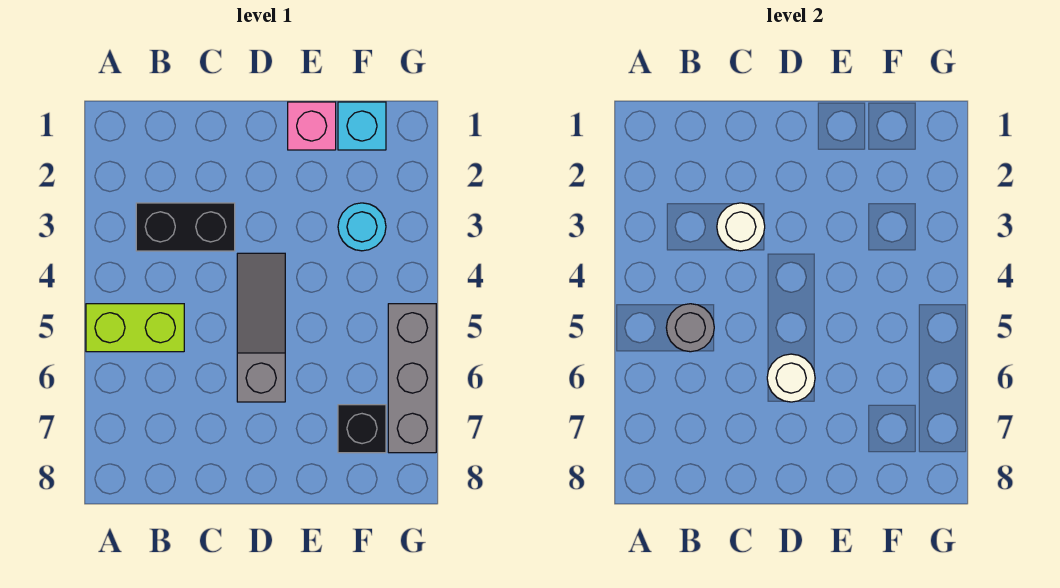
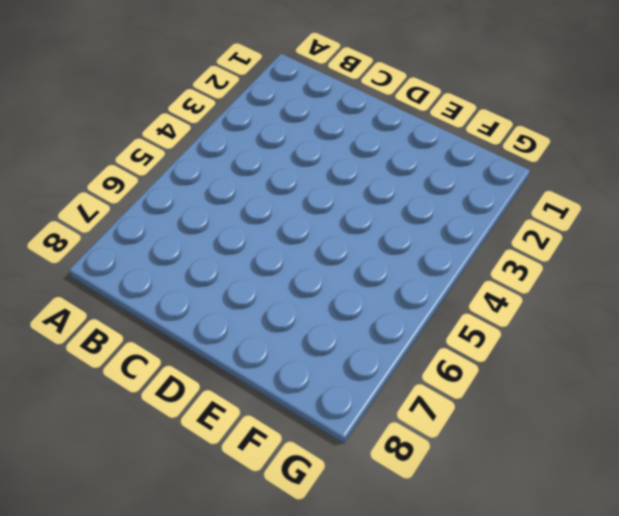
none -> lime brick A5:B5 level 1
none -> black brick B3:C3 level 1

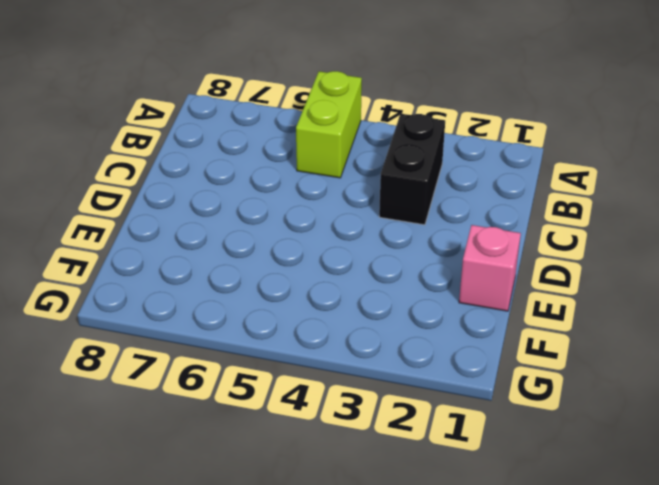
none -> grey slope D4:D6 level 1 top 6
none -> cyan brick F1 level 1

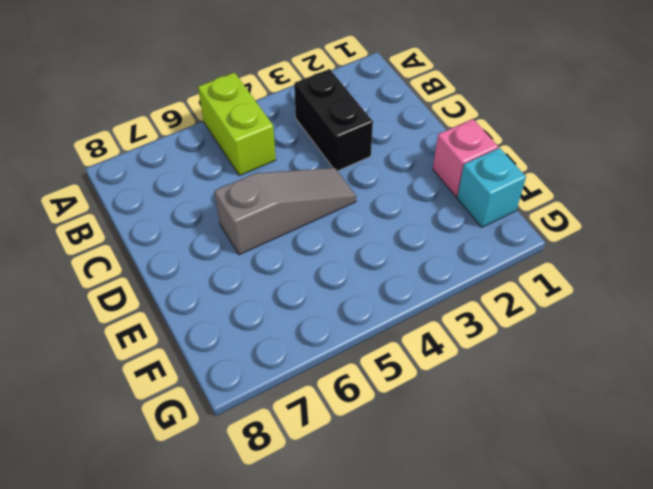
none -> cyan round brick F3 level 1
none -> black brick F7 level 1

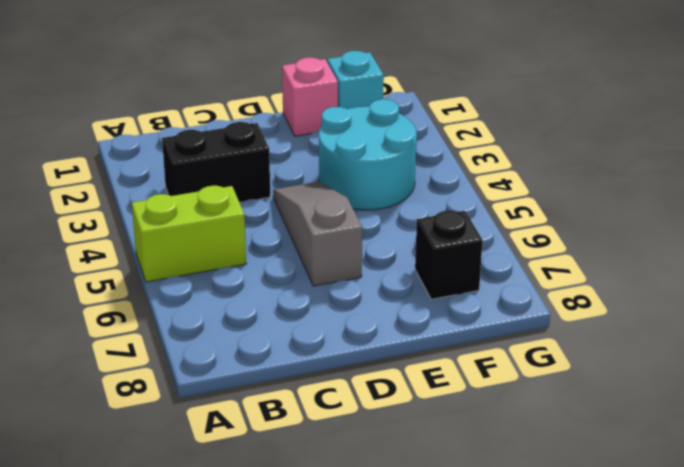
cyan round brick E3:F4 level 1 -> cyan round brick F3 level 1
none -> grey brick G5:G7 level 1
none -> grey round brick B5 level 2

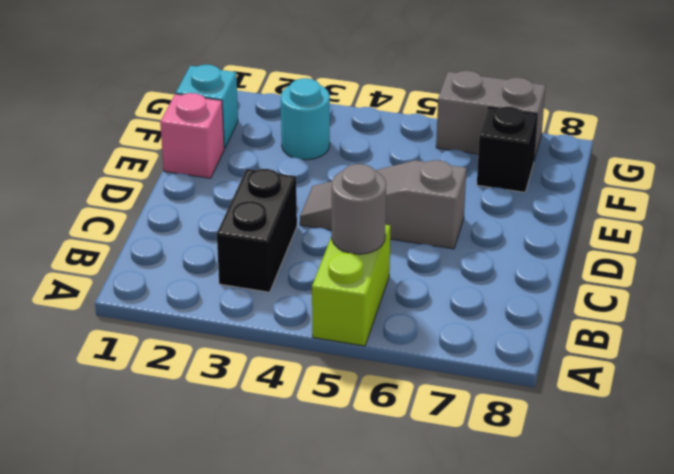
grey brick G6:G7 level 1 -> grey brick G5:G7 level 1
none -> white round brick C3 level 2
none -> white round brick D6 level 2

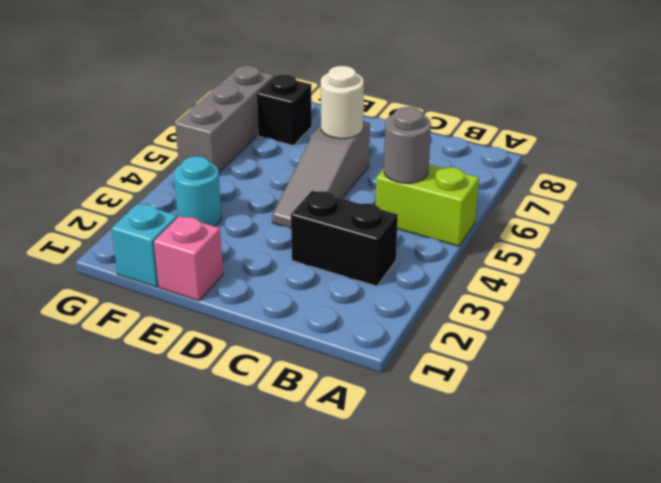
none -> white round brick C3 level 2

